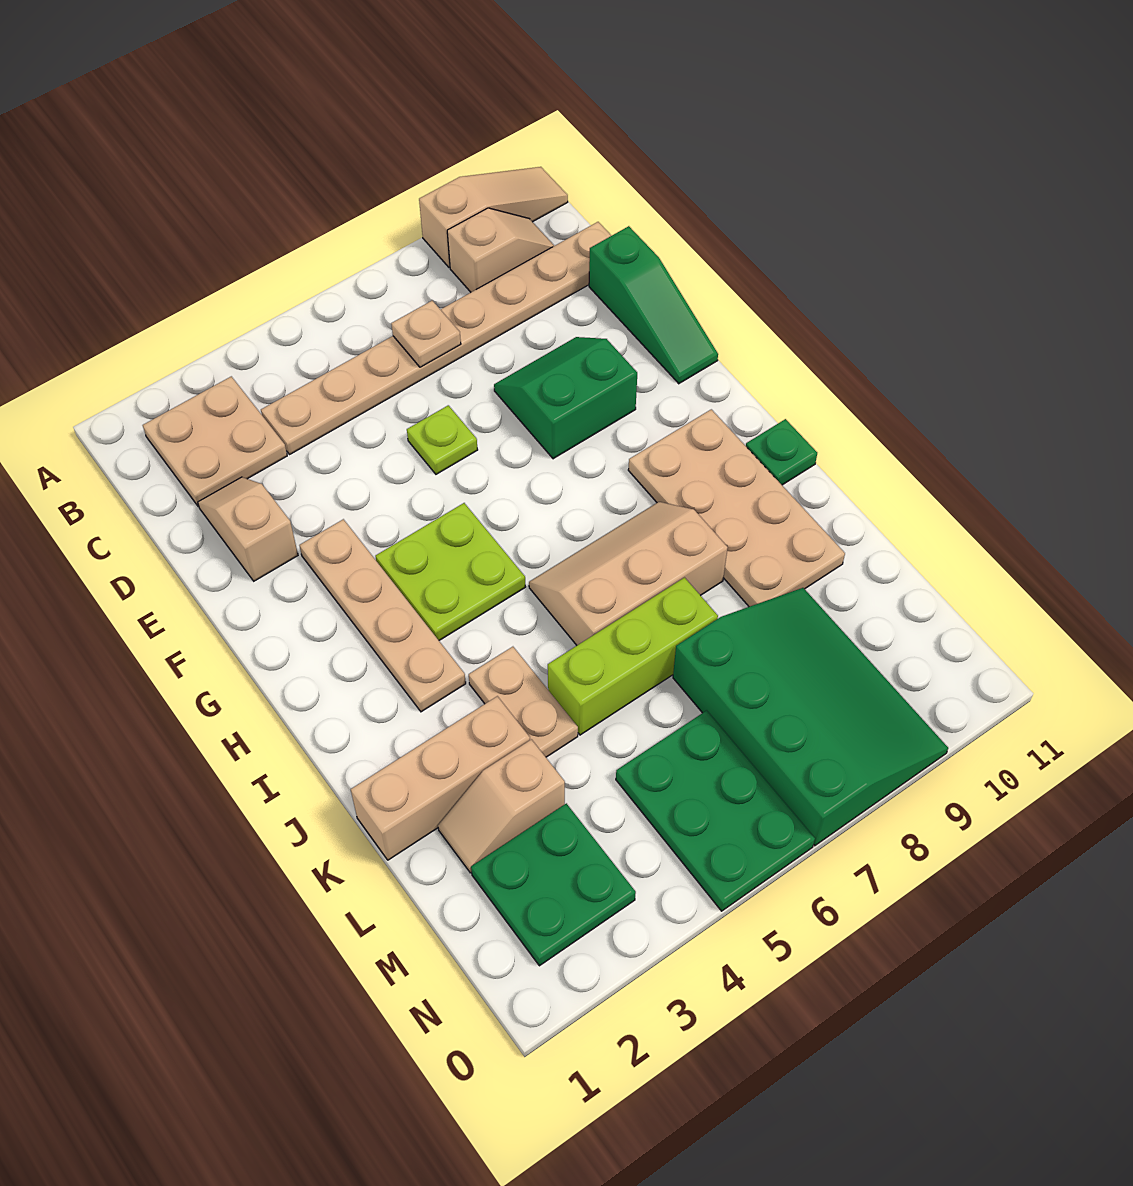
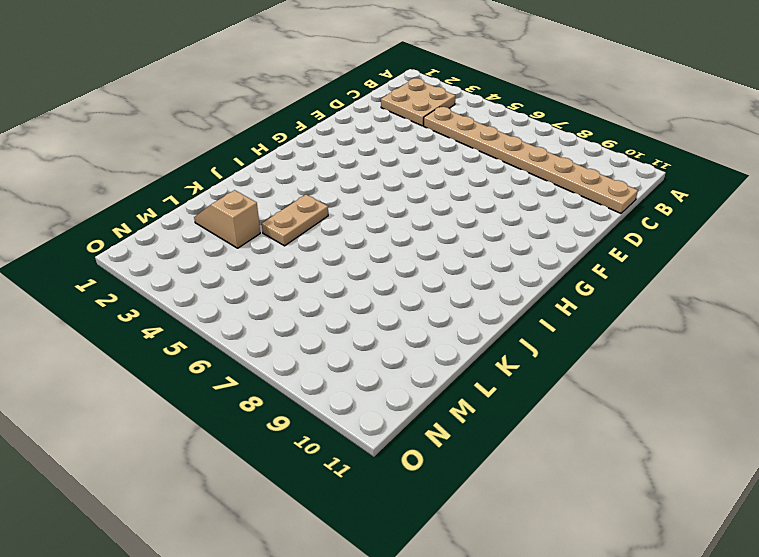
none -> tan slope A9:A11 level 1 top 9
none -> tan slope B9:B10 level 1 top 9
none -> tan slope D2:E2 level 1 top E

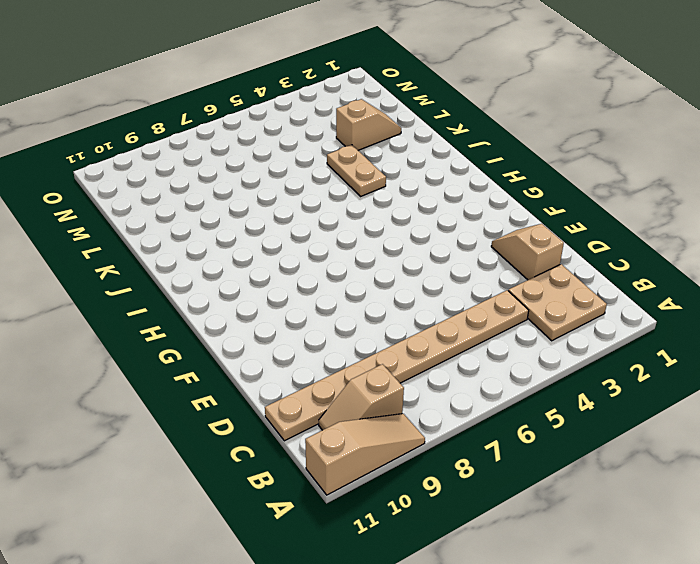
tan slope A9:A11 level 1 top 11 -> tan slope A9:A11 level 1 top 9
tan slope D2:E2 level 1 top D -> tan slope D2:E2 level 1 top E
none -> green slope D11:F11 level 1 top D
none -> lime plate E6 level 1
none -> green slope E8:F9 level 1 top F

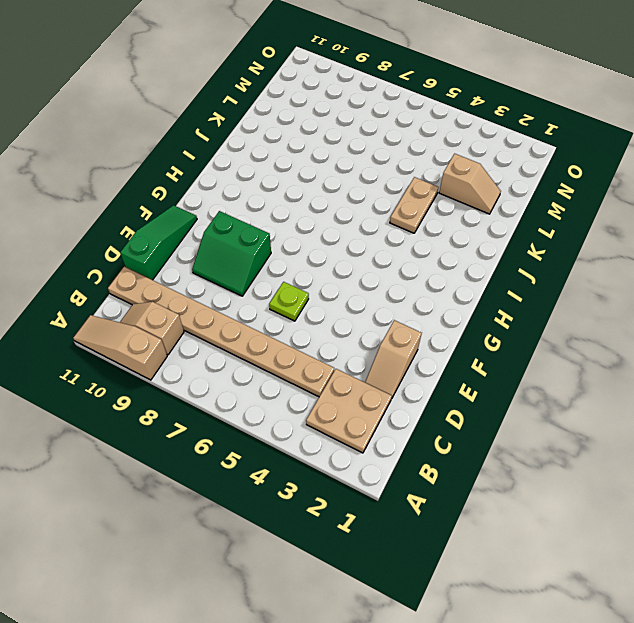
none -> tan plate F3:I3 level 1
none -> lime plate G4:H5 level 1
none -> tan plate H9:K10 level 1

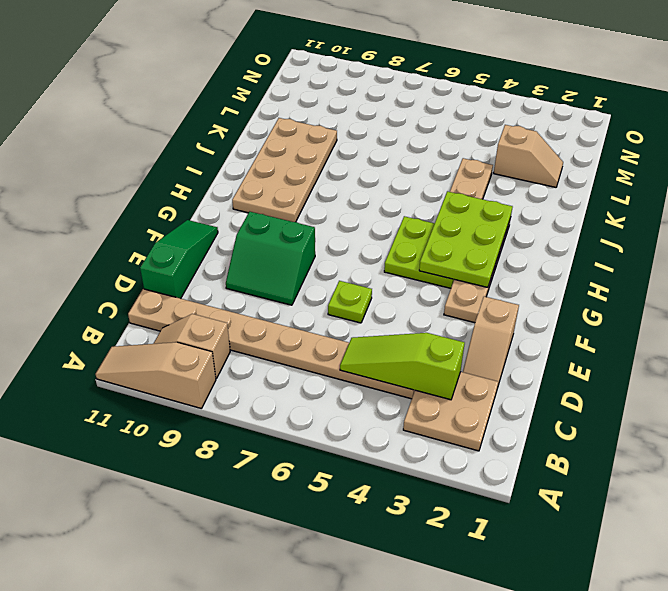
lime slope C3:C5 level 2 top 3 -> none
lime plate G3:I4 level 2 -> none
none -> tan slope I6:J8 level 1 top J
none -> green plate I11 level 1
none -> tan brick K1:K3 level 1

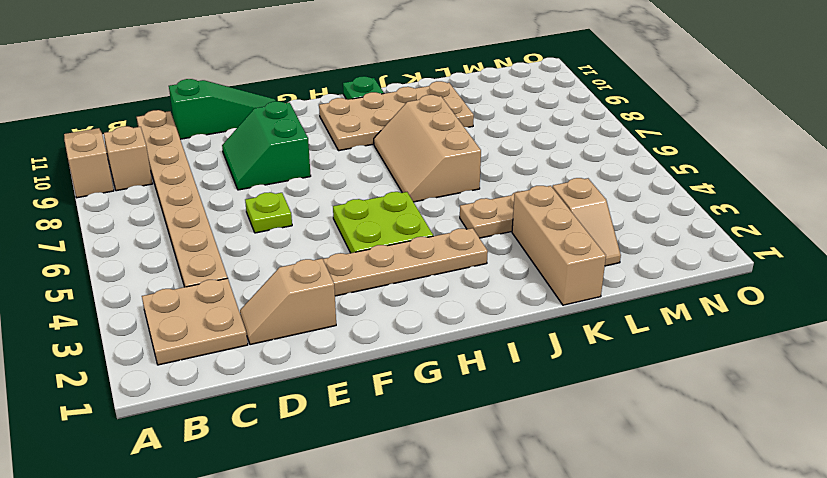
none -> lime brick K5:K7 level 1
none -> green slope L7:O9 level 1 top 7
none -> green plate M2:N3 level 1

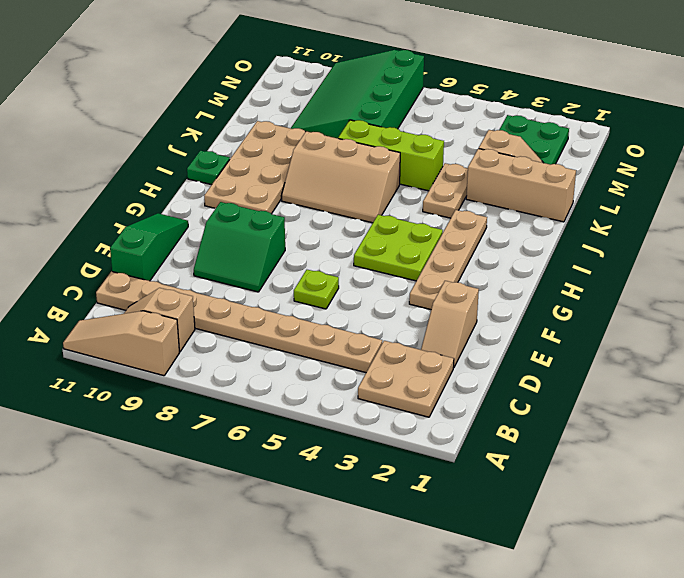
none -> green plate M5:O6 level 1
none -> tan plate C7 level 2

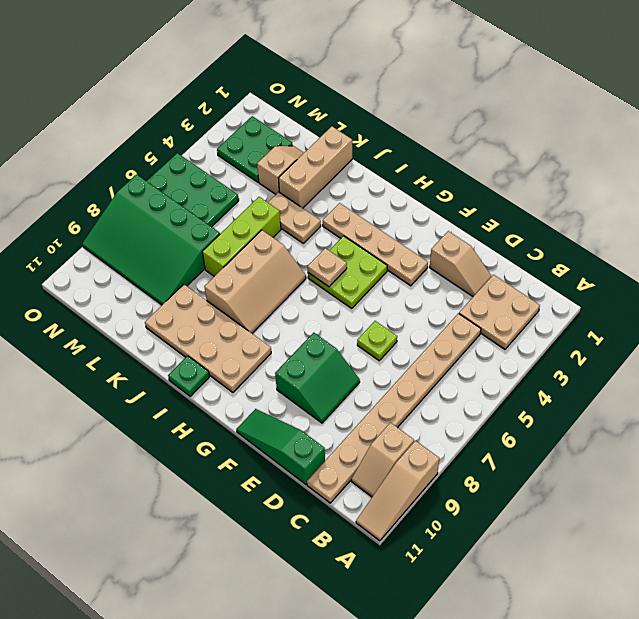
tan plate H5 level 2 -> tan plate C7 level 2

